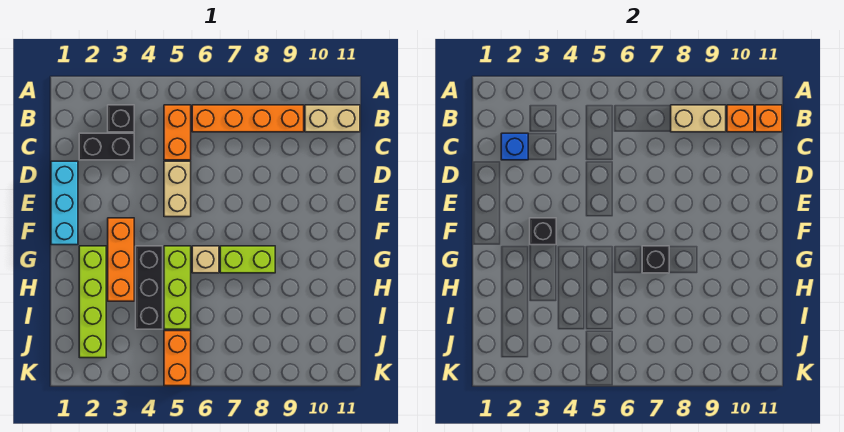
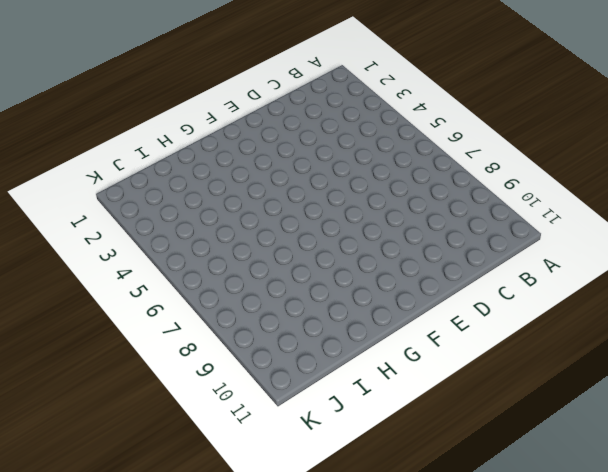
none -> black brick B3 level 1
none -> orange brick B5:C5 level 1
none -> orange brick B6:B9 level 1

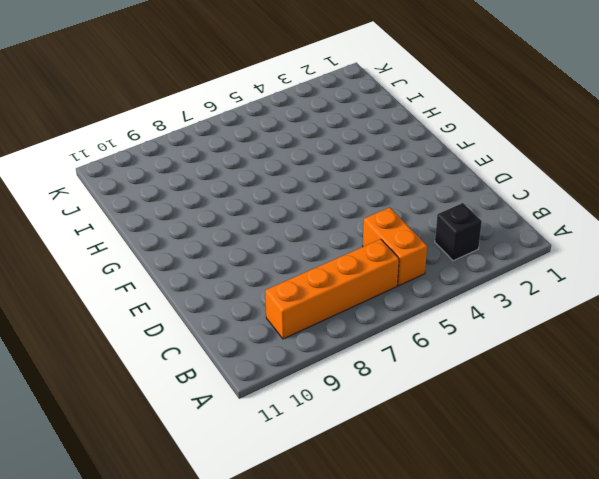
none -> tan brick B10:B11 level 1
none -> black brick C2:C3 level 1
none -> cyan brick D1:F1 level 1

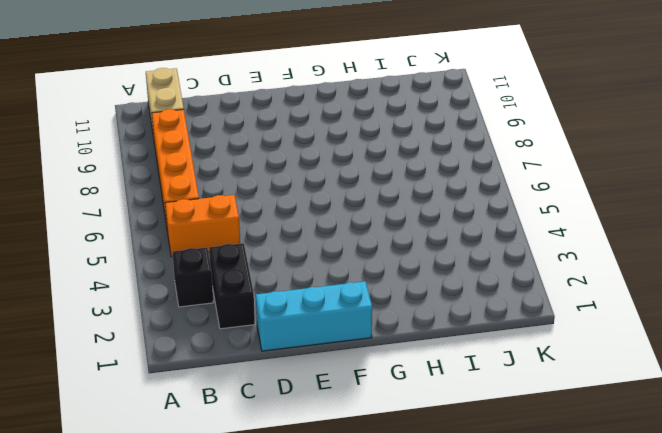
none -> tan brick D5:E5 level 1
none -> orange brick F3:H3 level 1
none -> lime brick G2:J2 level 1

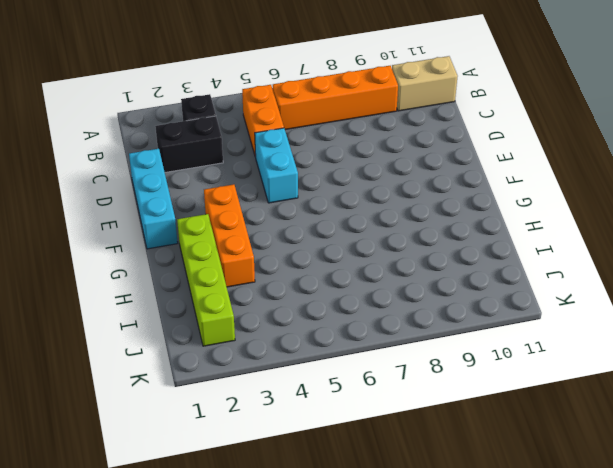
cyan brick D5:E5 level 1 -> tan brick D5:E5 level 1
none -> black brick G4:I4 level 1
none -> lime brick G5:I5 level 1
none -> tan brick G6 level 1

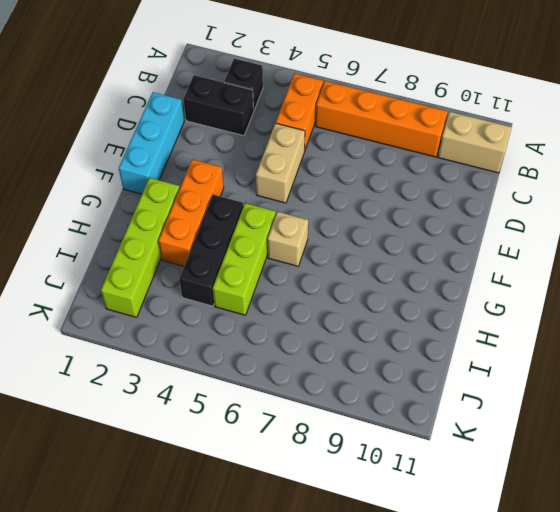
none -> lime brick G7:G8 level 1
none -> orange brick J5:K5 level 1
none -> tan brick B8:B9 level 2

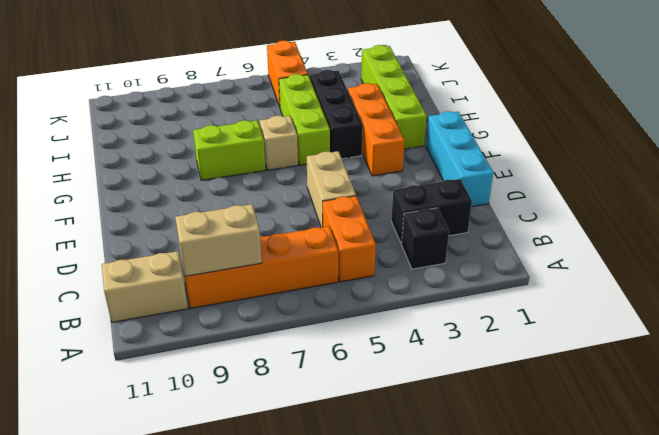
none -> orange brick B10 level 2
none -> orange brick B11 level 2
none -> blue brick C2 level 2

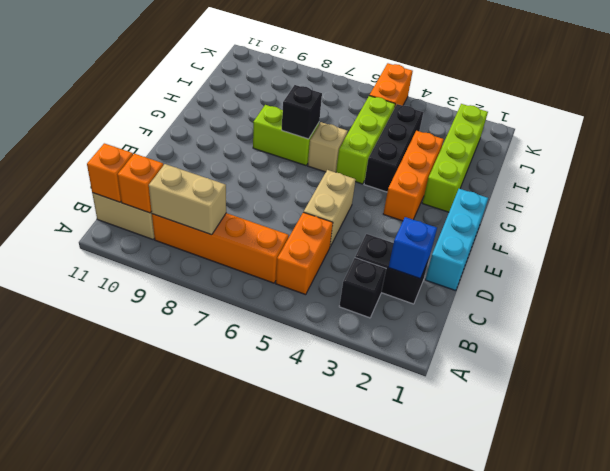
none -> black brick F3 level 2

